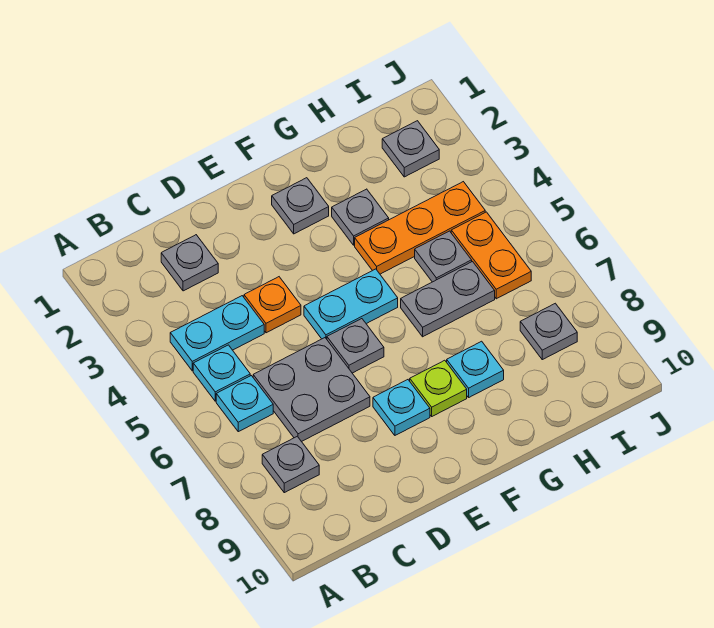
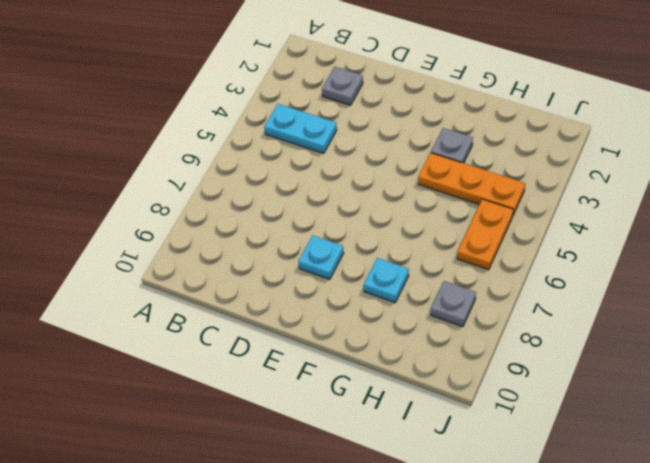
none -> cyan plate B5 level 1
none -> cyan plate B6 level 1
none -> grey plate B8 level 1

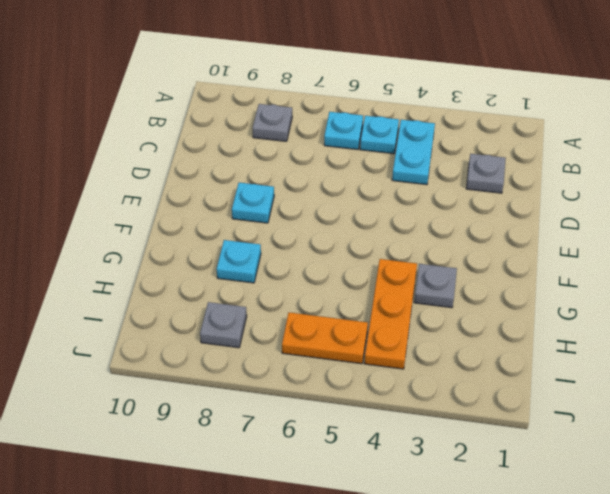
none -> grey plate C6:D7 level 1
none -> orange plate D4 level 1
none -> cyan plate E5:F5 level 1

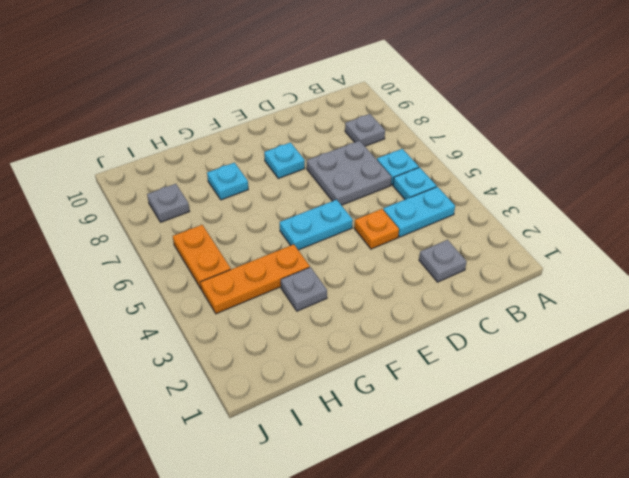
none -> grey plate E6 level 1
none -> grey plate F2 level 1
none -> lime plate F8 level 1

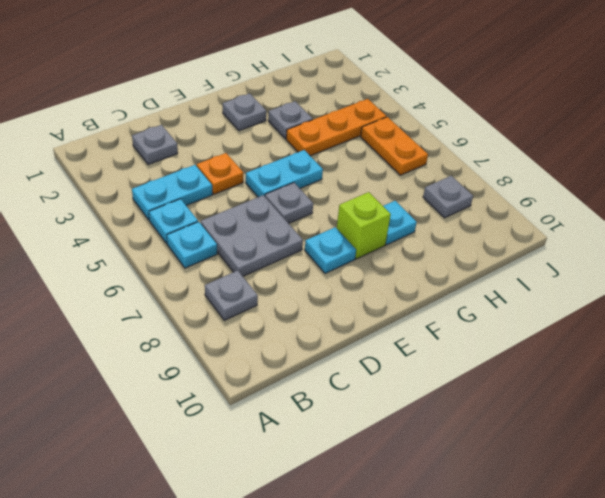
lime brick F8 level 1 -> lime plate F8 level 1
none -> grey plate G6:H6 level 1
none -> grey plate H5 level 1
none -> grey plate I2 level 1

